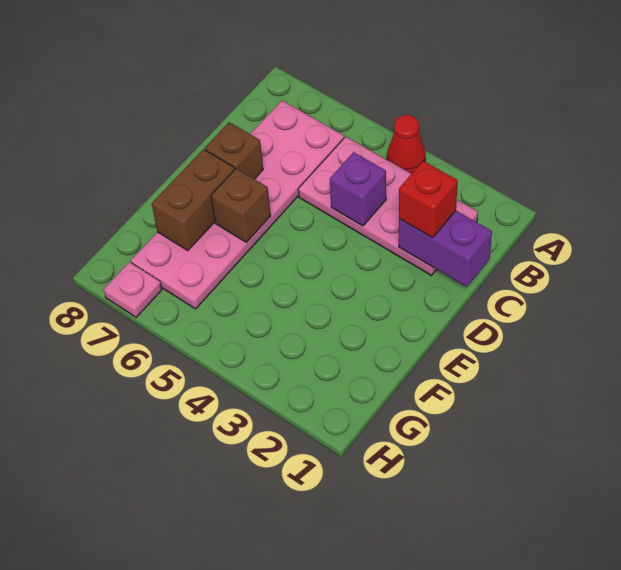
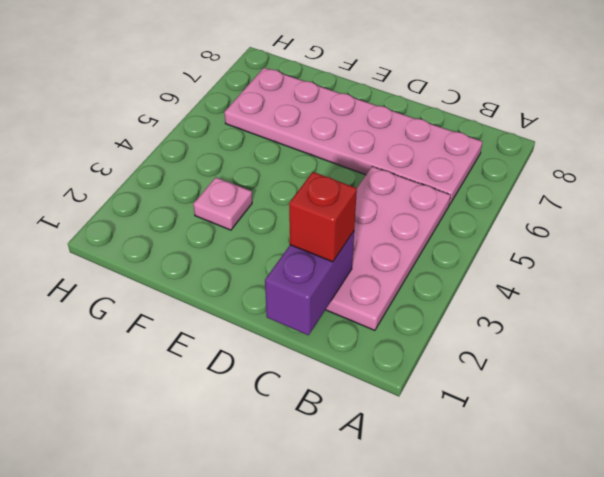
pink plate F3 level 1 -> pink plate H7 level 1
none -> red cone A4 level 1
none -> purple brick C4 level 2

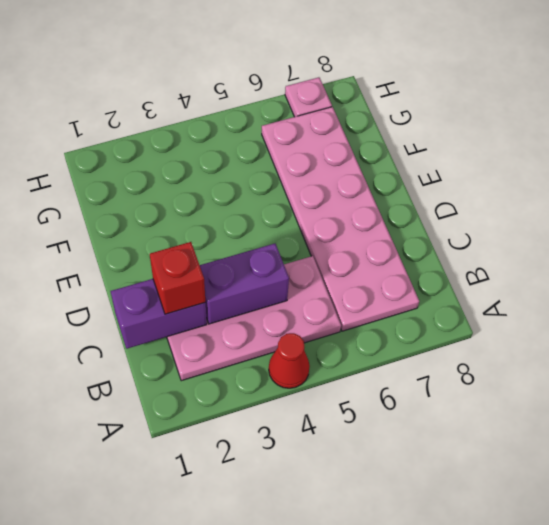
purple brick C3:C4 level 2 -> purple brick C4 level 2
none -> brown brick D7 level 2
none -> brown brick E6 level 2

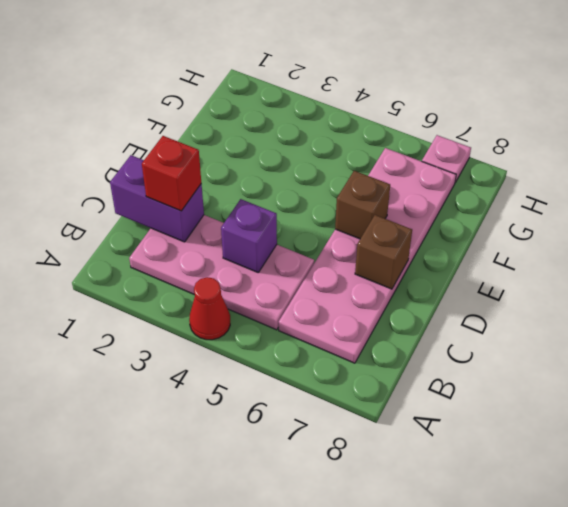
none -> brown brick E7:F7 level 2

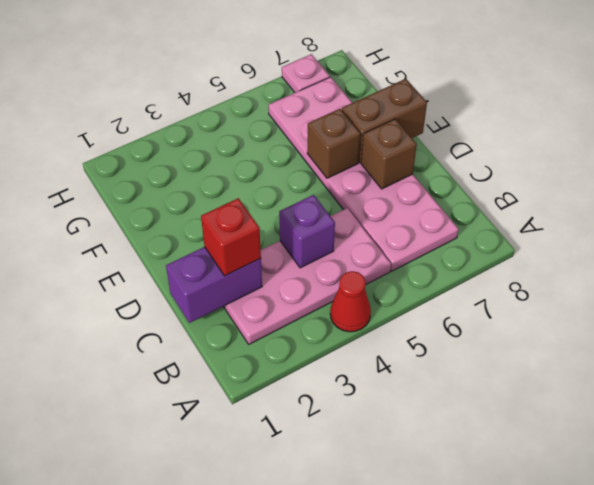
brown brick E7:E8 level 2 -> brown brick E7:F7 level 2

